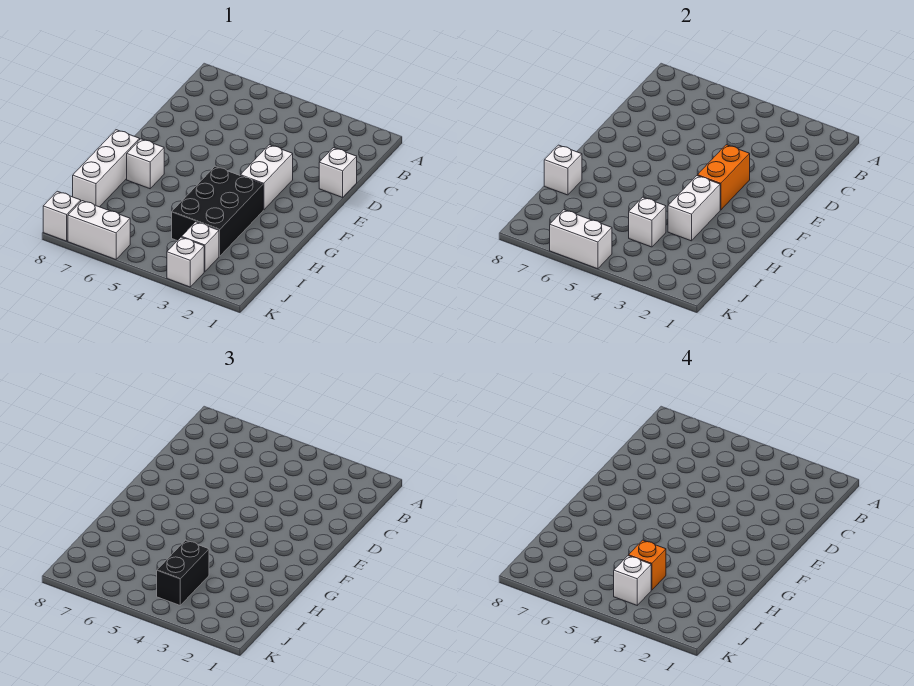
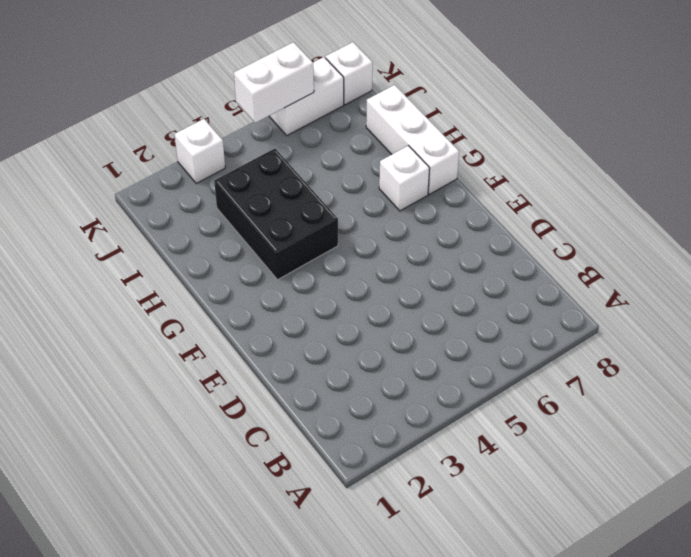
none -> white brick D1 level 1
none -> white brick E3:F3 level 1
none -> white brick J3 level 1

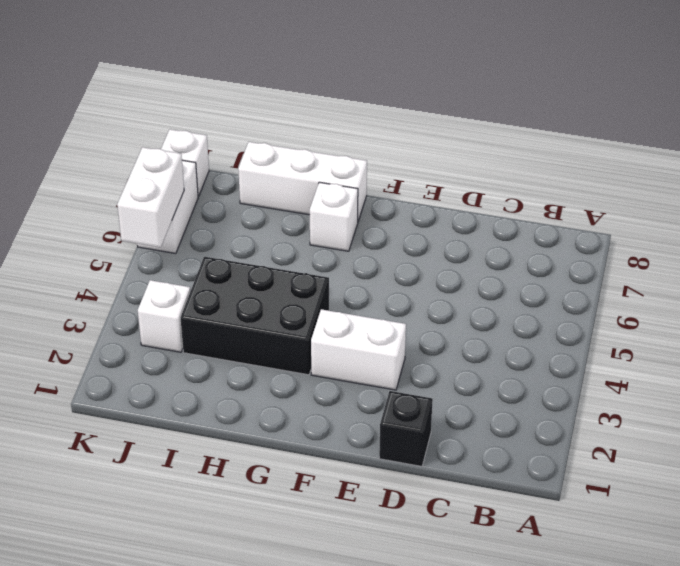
black brick D1 level 1 -> white brick D1 level 1
none -> white brick K3 level 1
none -> orange brick E3:F3 level 2
none -> white brick G3:H3 level 2

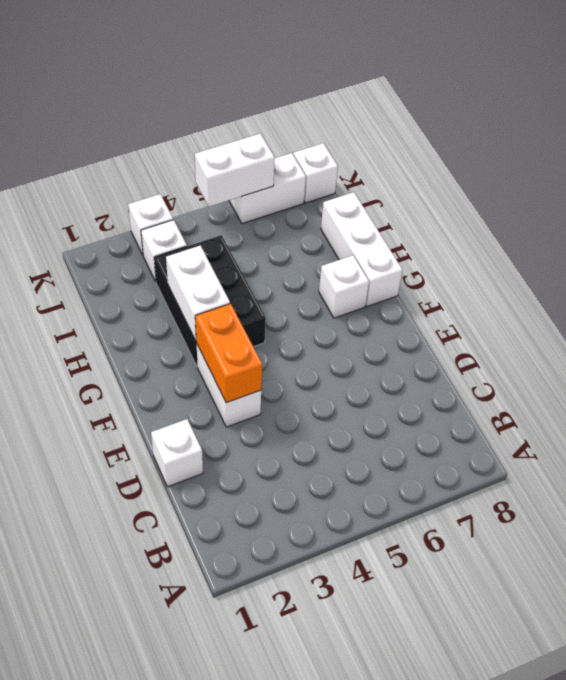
none -> white brick H8 level 2
none -> white brick I4 level 2
none -> black brick I4:J4 level 3

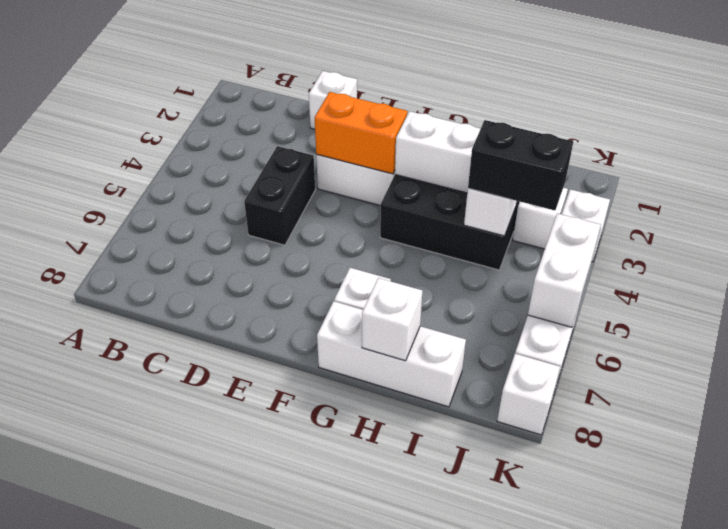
black brick D4:D5 level 1 -> none
none -> orange brick I4 level 4
none -> white brick J4 level 4

